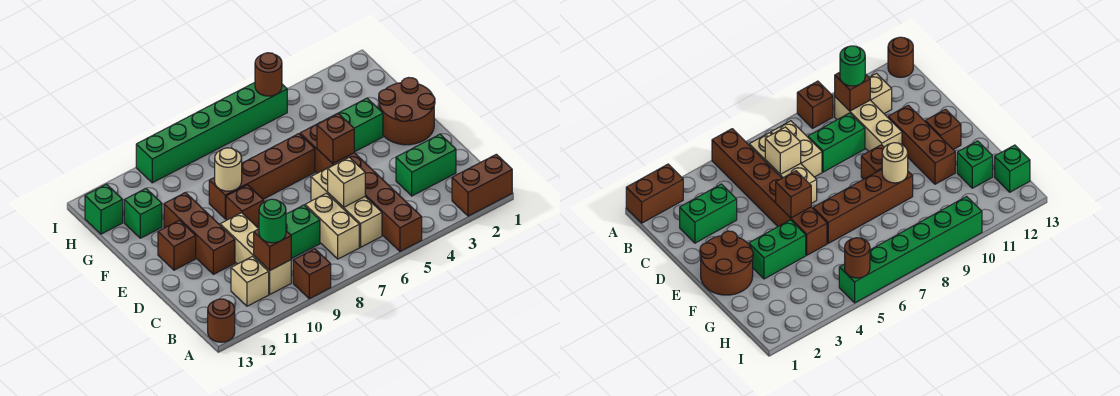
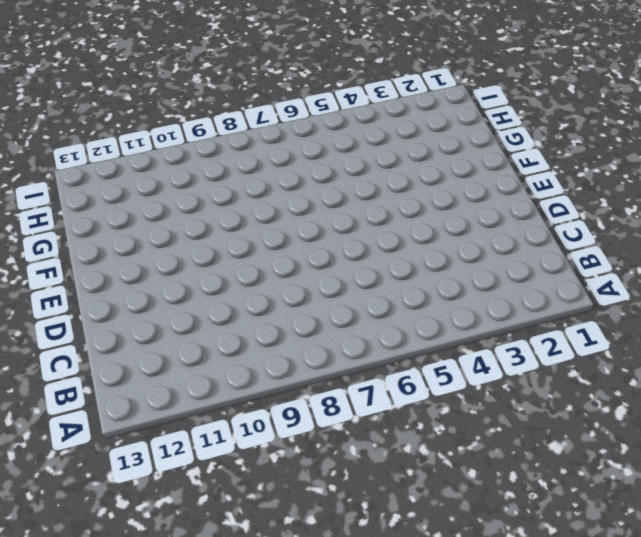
none -> brown brick A1:A2 level 1
none -> brown brick A5:F5 level 1
none -> brown brick A9 level 1

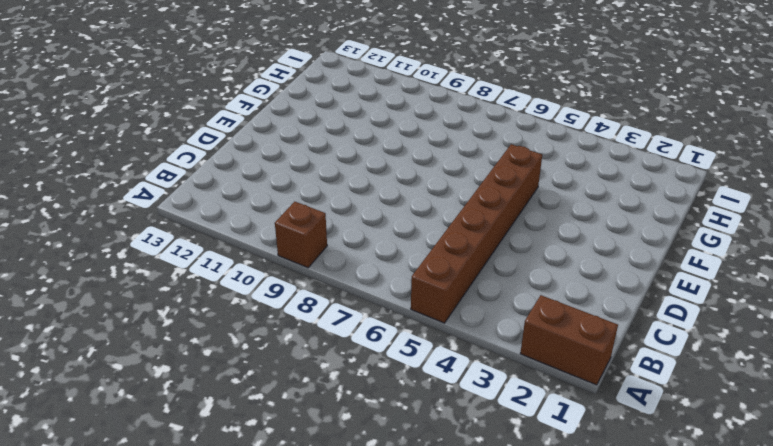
none -> brown round brick A13 level 1
none -> tan brick B6:D6 level 1
none -> tan brick B7:C7 level 1

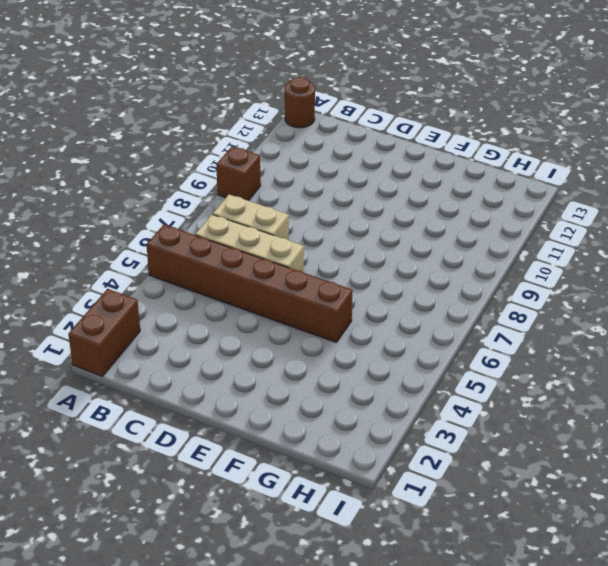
none -> tan brick B10:D10 level 1
none -> tan brick B11 level 1
none -> green brick C2:C3 level 1

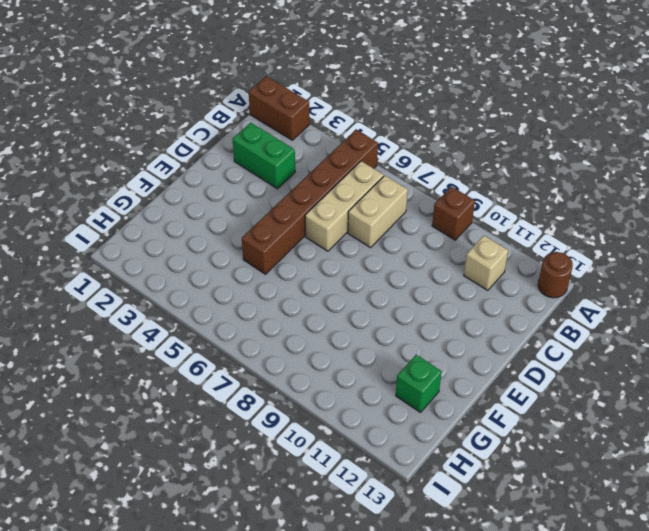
none -> tan brick B10:D10 level 1
none -> green brick C8:C9 level 1
none -> brown brick D11:F11 level 1

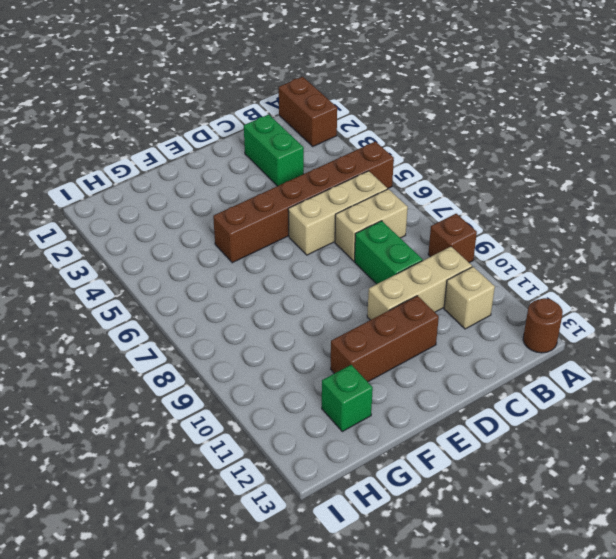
none -> brown round brick E1:F2 level 1
none -> brown brick E9 level 1
none -> brown brick E12 level 1

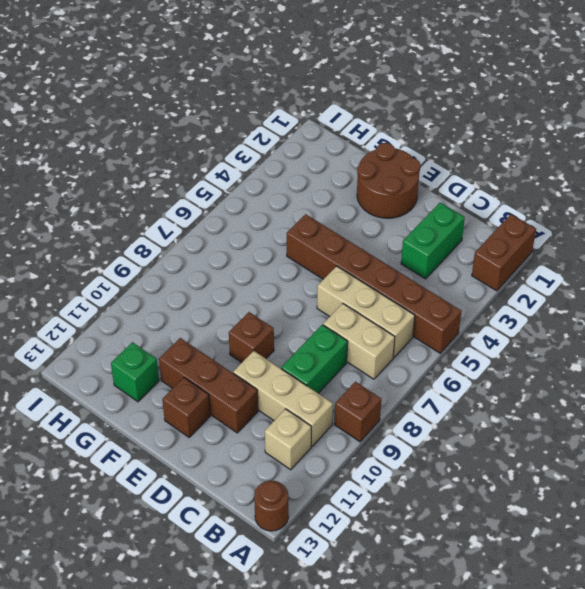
none -> green brick F3:F4 level 1
none -> brown brick F6:F9 level 1
none -> green brick H13 level 1

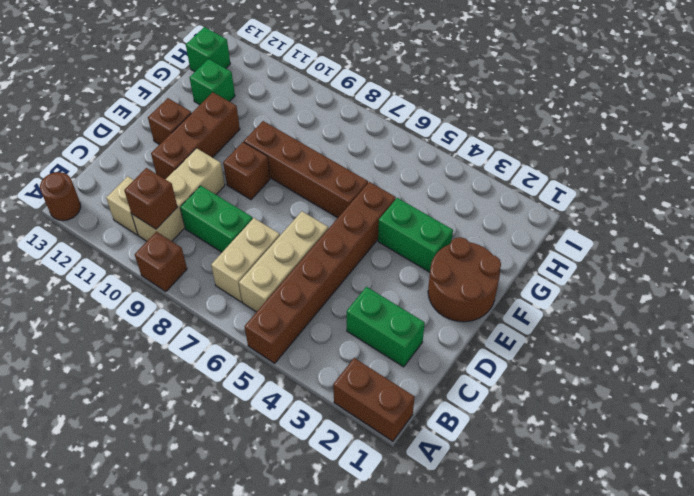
none -> green brick I5:I10 level 1
none -> tan brick C6 level 2
none -> brown brick E5 level 2

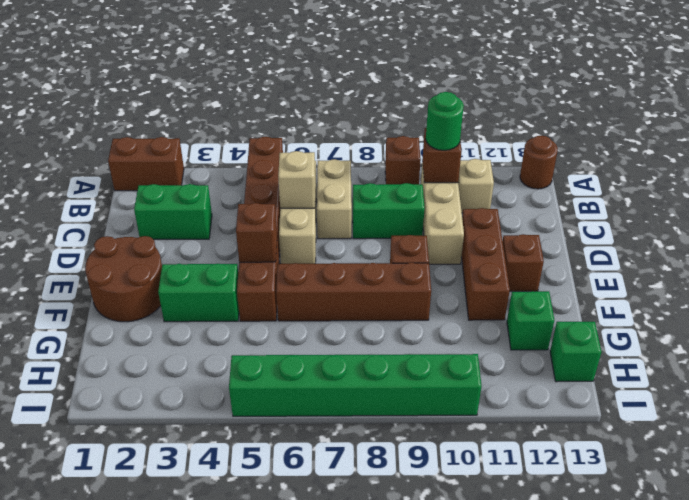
none -> tan round brick F9 level 2
none -> brown round brick I5 level 2

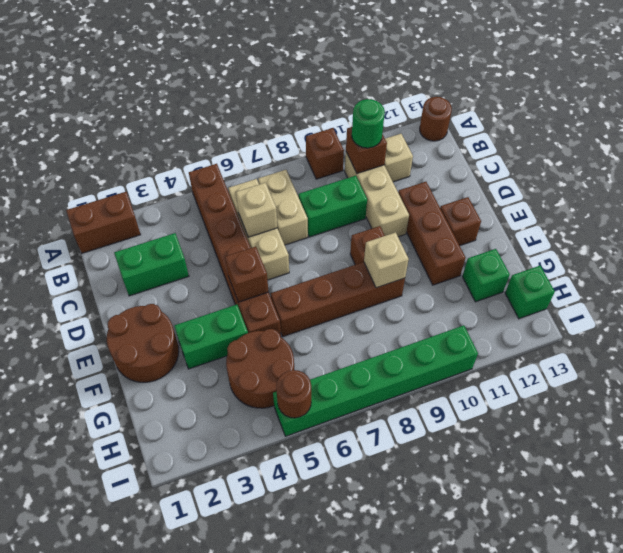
tan brick F9 level 2 -> tan round brick F9 level 2
brown round brick G4:H5 level 1 -> none

